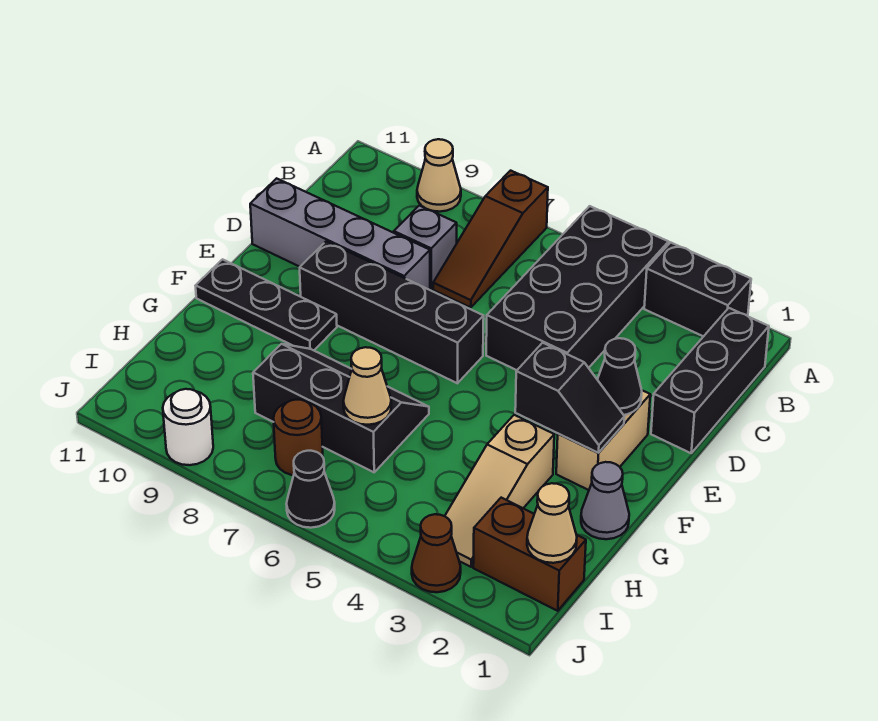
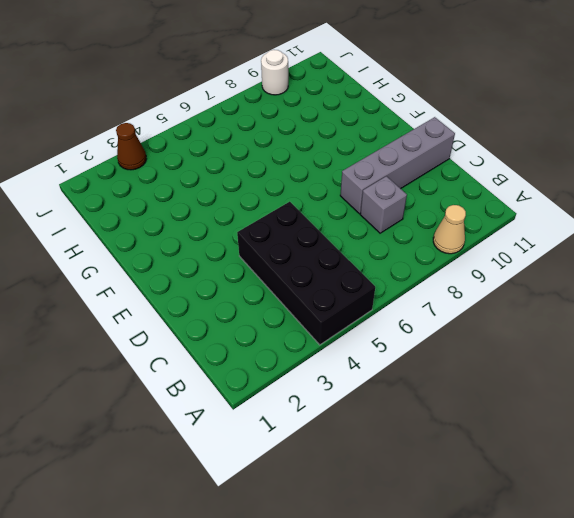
none -> black brick A2:A3 level 1
none -> brown slope A7:C7 level 1 top A
none -> black brick B1:D1 level 1

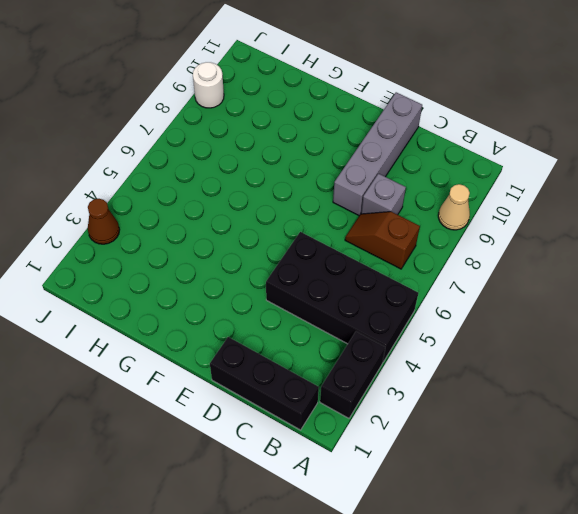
brown slope B7:C7 level 1 top B -> brown slope A7:C7 level 1 top A
none -> tan brick E2:F2 level 1
none -> black brick E6:E9 level 1
none -> black plate F9:F11 level 1

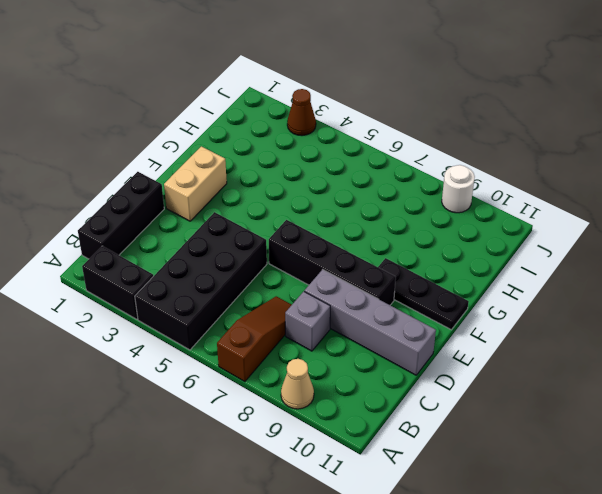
none -> grey cone G1 level 1
none -> tan slope G3:I3 level 1 top G
none -> black slope G6:H8 level 1 top H

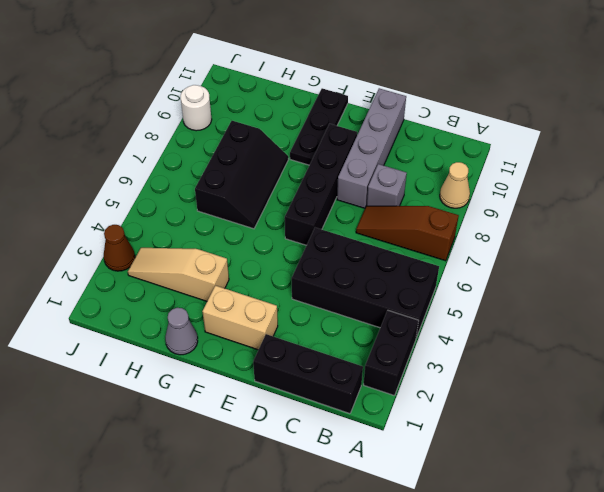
none -> brown brick I1:I2 level 1
none -> brown round brick I7 level 1
none -> black cone J6 level 1

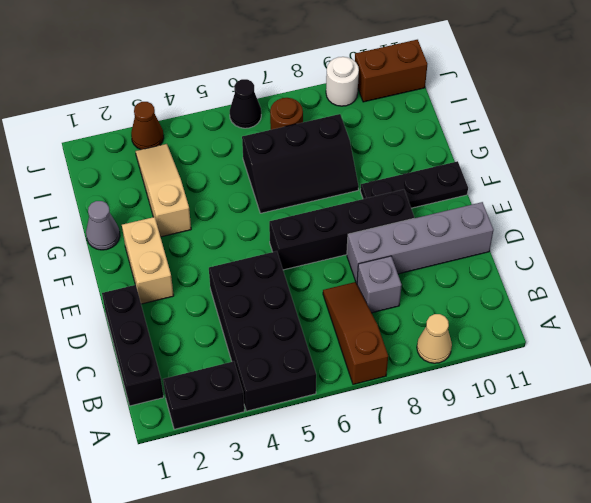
brown brick J10:J11 level 1 -> brown brick I1:I2 level 1
none -> black cone E2 level 2
none -> black slope F2:F3 level 2 top 3
none -> tan cone H6 level 2

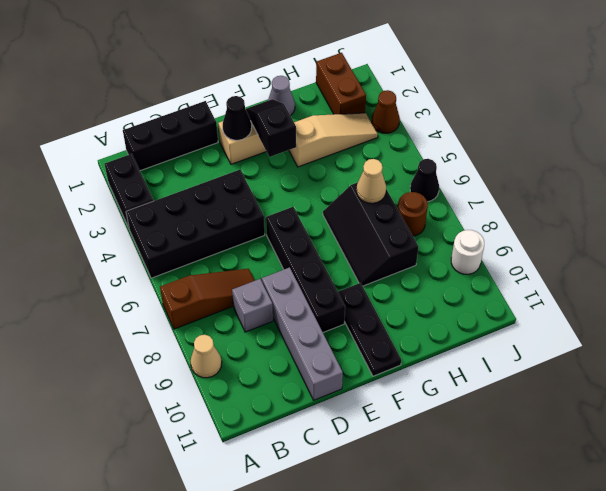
none -> tan cone I1 level 2

